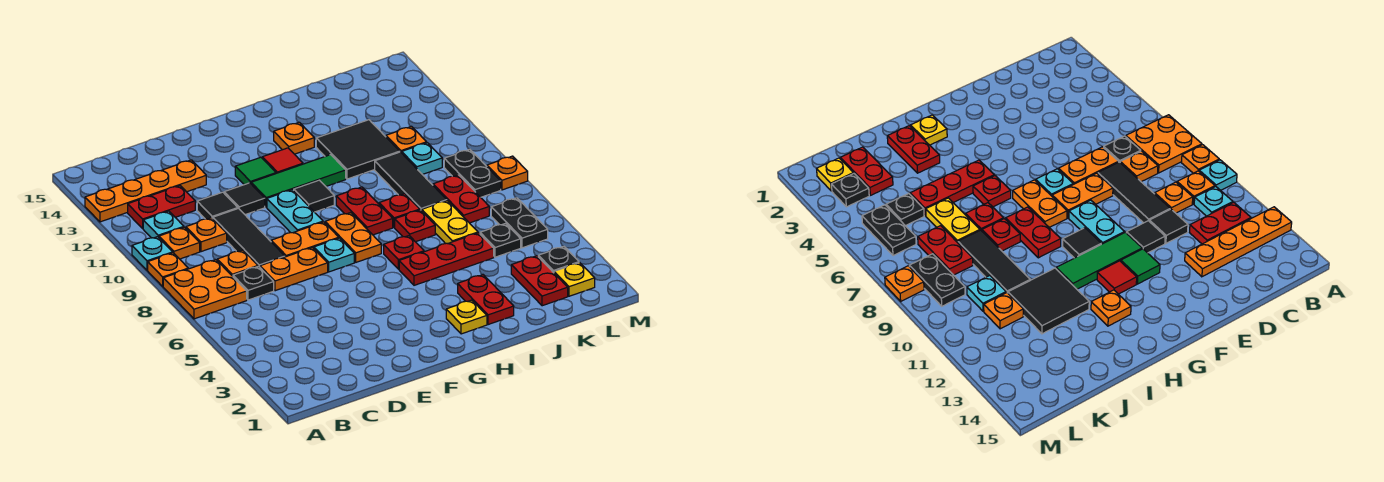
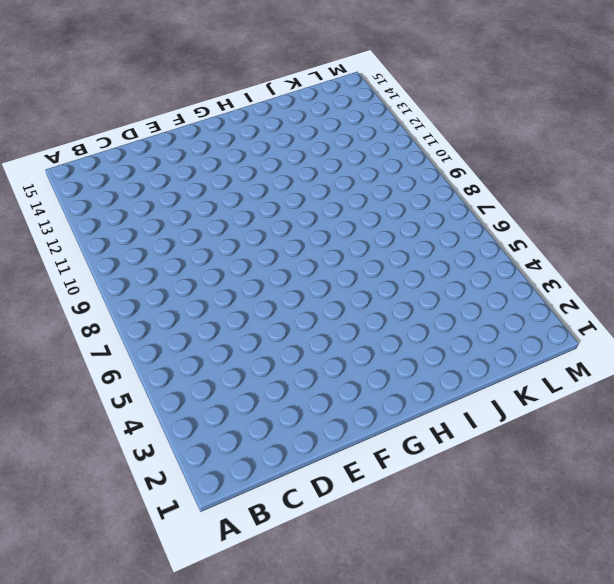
none -> orange plate A7:B8 level 1
none -> orange plate A9 level 1
none -> cyan plate A10 level 1
none -> orange plate A13:D13 level 1

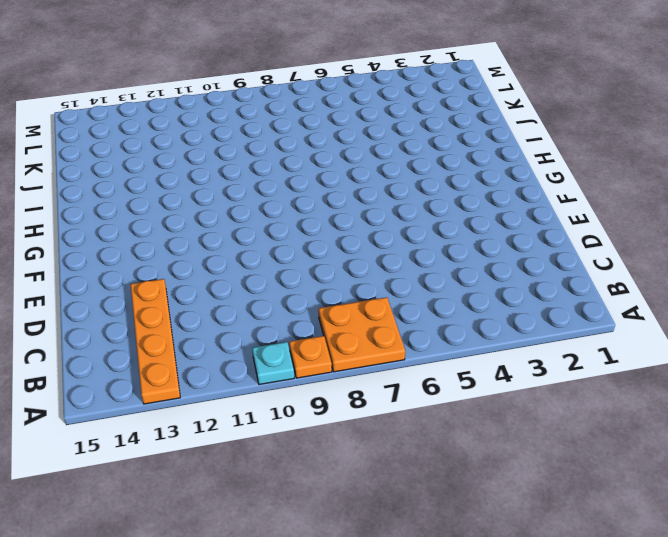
none -> orange plate B10 level 1
none -> cyan plate B11 level 1
none -> red plate B12:C12 level 1
none -> black plate C7 level 1

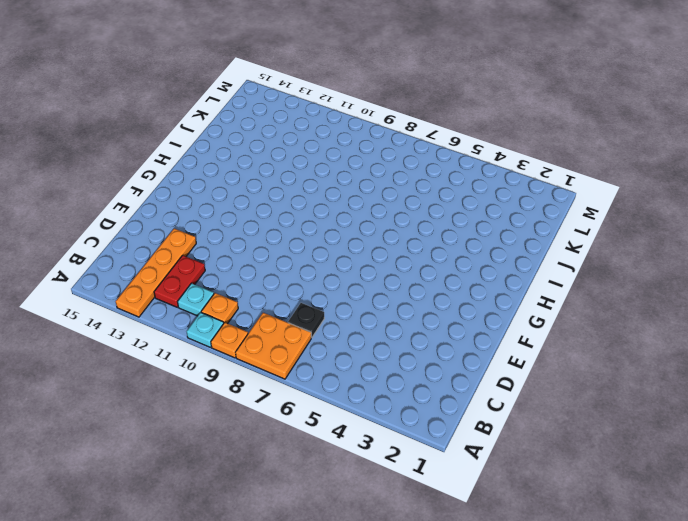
none -> orange plate C8 level 1
none -> orange plate C10 level 1
none -> orange plate D7:E7 level 1
none -> black tile D8:D10 level 1

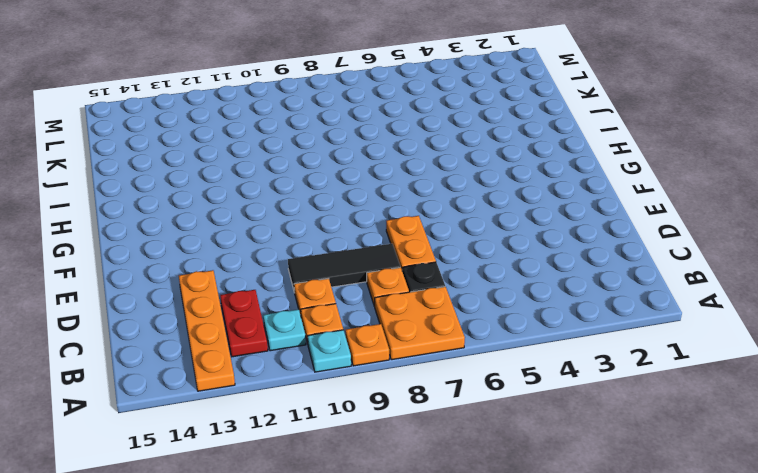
none -> black tile D11 level 1
none -> orange plate E8:F8 level 1
none -> black tile E11 level 1
none -> cyan plate F7 level 1

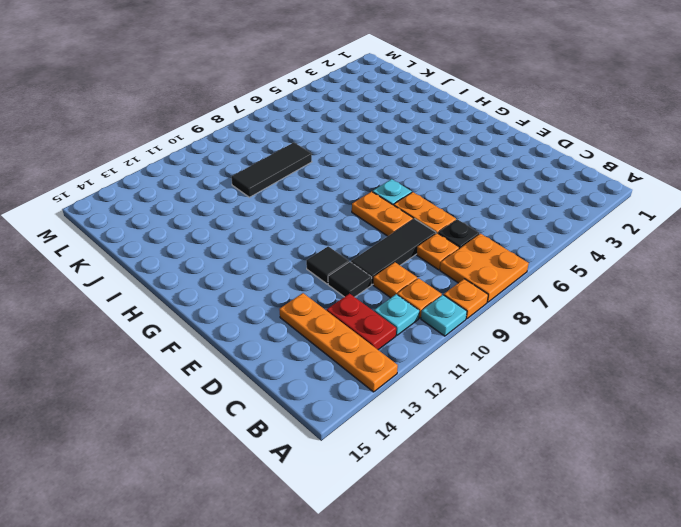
none -> cyan plate F9:F10 level 1
none -> green tile F11:H11 level 1
none -> green tile F12 level 1
none -> orange plate G7:G8 level 1

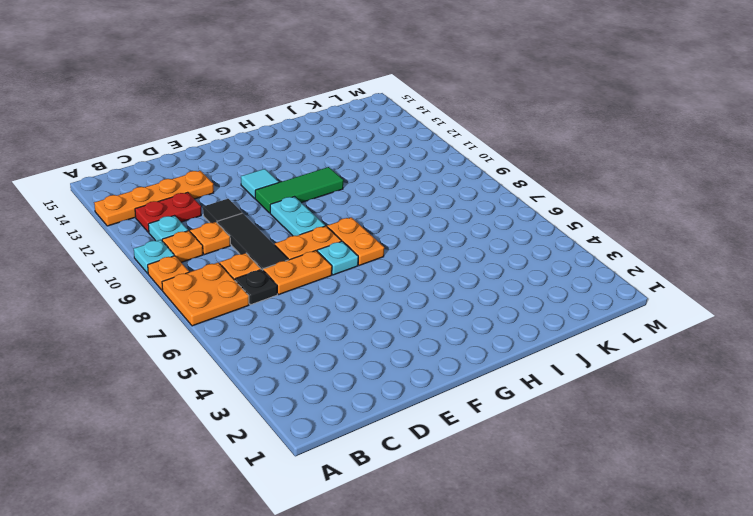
cyan tile F12 level 1 -> green tile F12 level 1
none -> black tile E11 level 1
none -> black tile G10 level 1
none -> red tile G12 level 1
none -> yellow plate H2 level 1

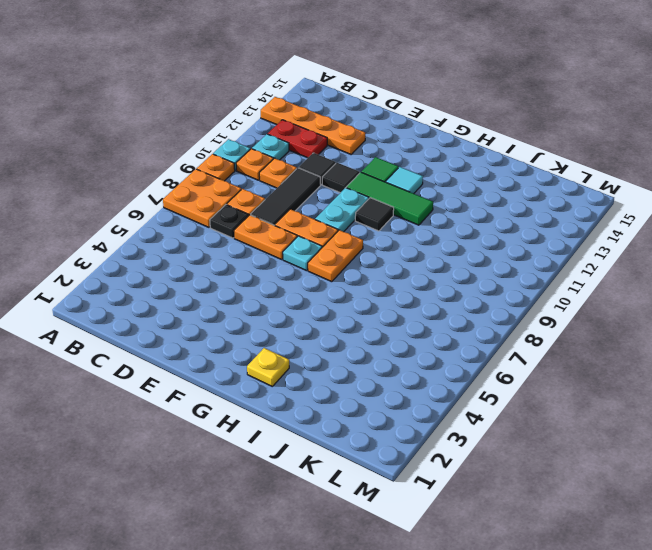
cyan tile G12 level 1 -> red tile G12 level 1
none -> red plate H5:J5 level 1
none -> red plate H6 level 1
none -> red plate H8:H9 level 1
none -> orange plate H13 level 1

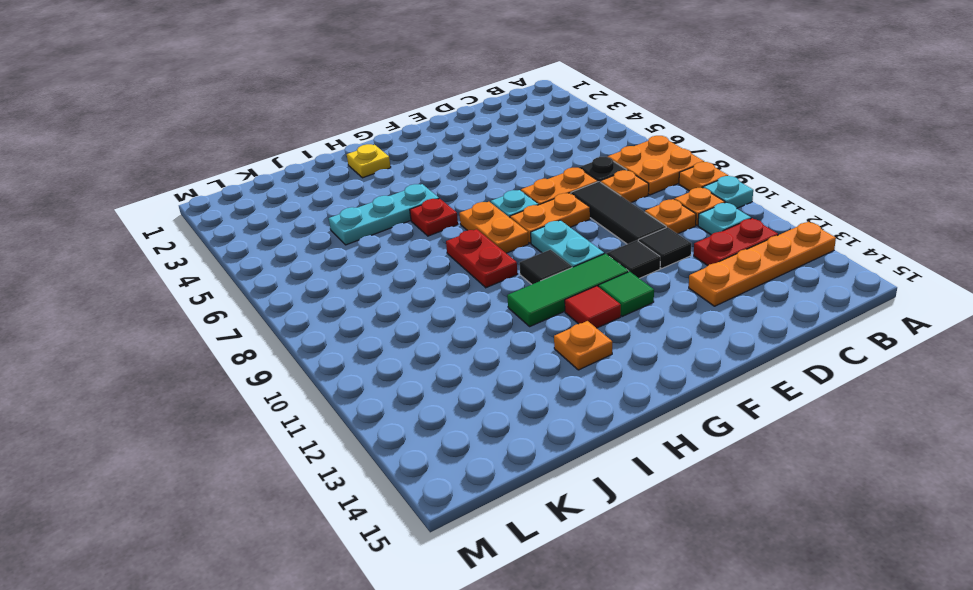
cyan plate H5:J5 level 1 -> red plate H5:J5 level 1
none -> red plate I2:I3 level 1
none -> red plate I7 level 1
none -> red plate I8 level 1
none -> black tile I11:J12 level 1

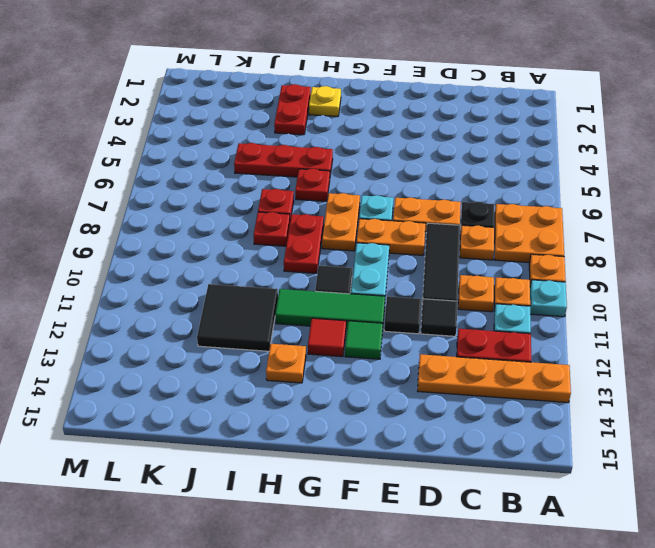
none -> yellow plate J6:J7 level 1
none -> black tile J8:J10 level 1
none -> red plate K2:K3 level 1
none -> black plate K5 level 1

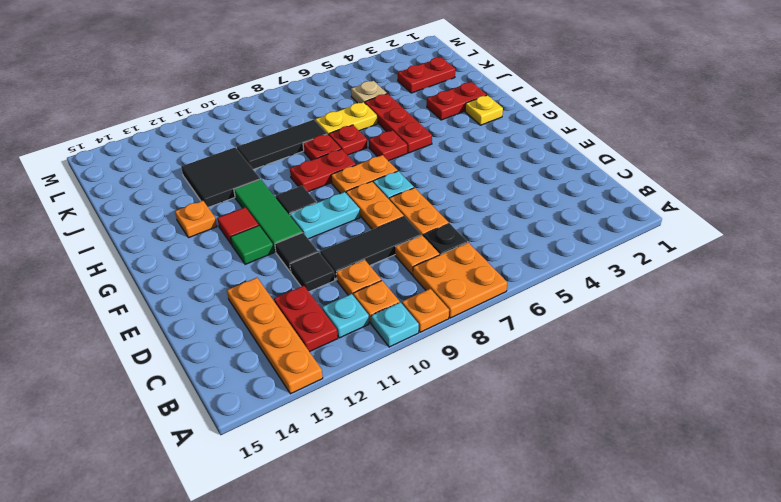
tan plate K5 level 1 -> black plate K5 level 1
none -> red plate K7:K8 level 1
none -> cyan plate K10 level 1
none -> orange plate K11 level 1
none -> yellow plate L2 level 1

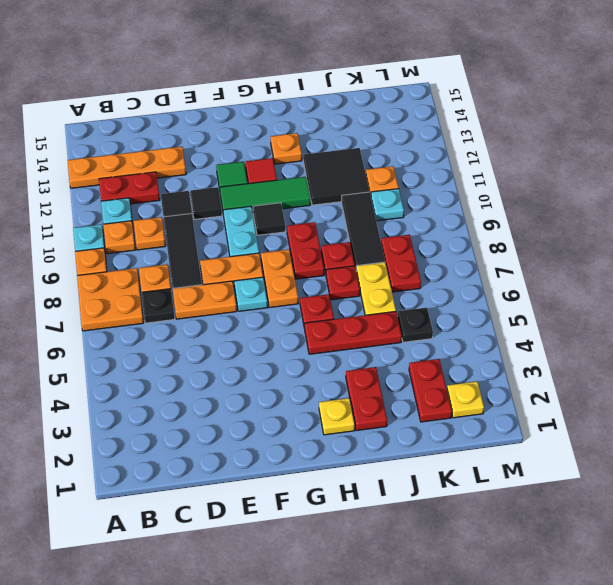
none -> black plate L3 level 1
none -> black plate L5:L6 level 1
none -> black plate L8:L9 level 1
none -> orange plate M8 level 1

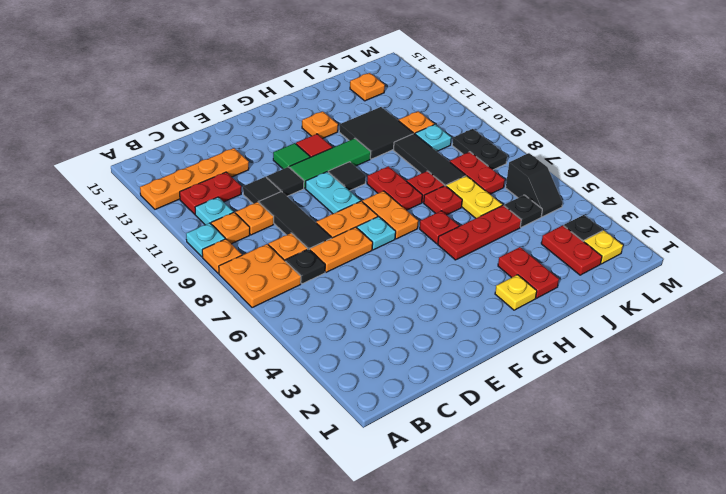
orange plate K14 level 1 -> orange plate M8 level 1
black slope L5:L6 level 1 top 6 -> black plate L5:L6 level 1

